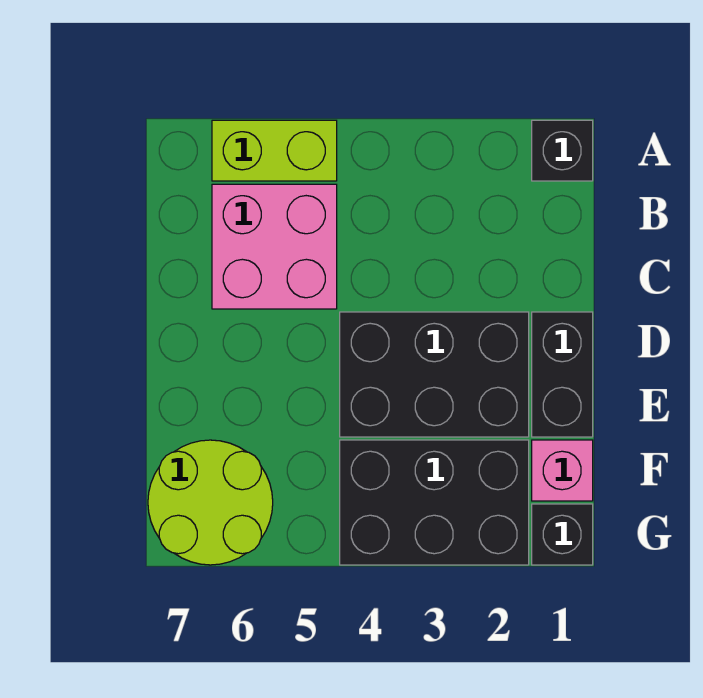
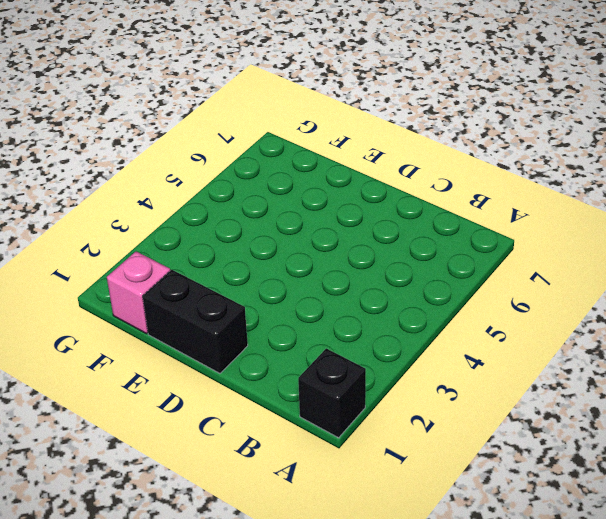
none -> lime brick A5:A6 level 1
none -> pink brick B5:C6 level 1

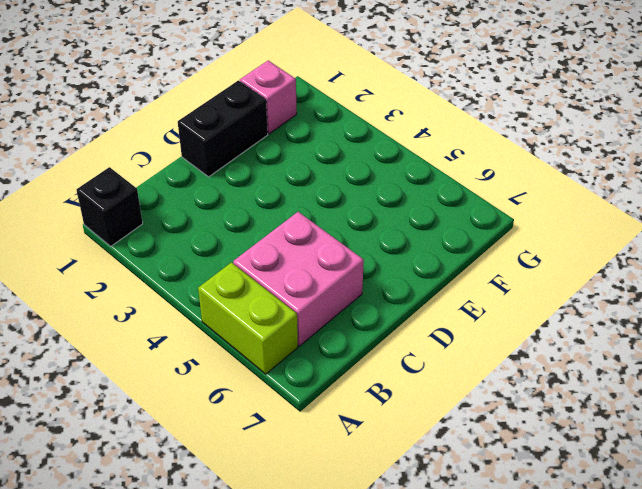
none -> black brick D2:E4 level 1
none -> black brick F2:G4 level 1

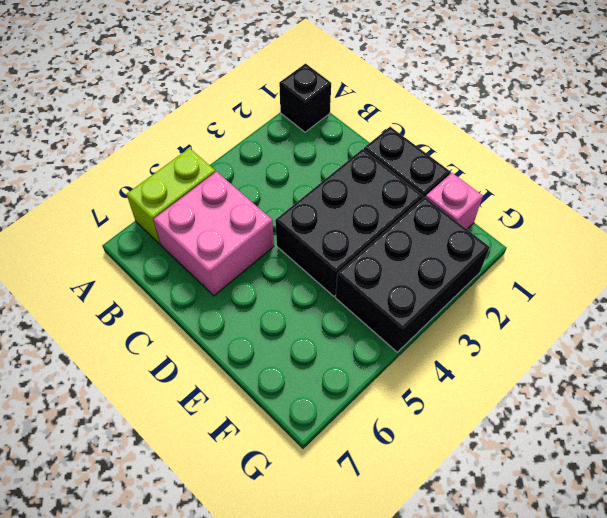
none -> lime round brick F6:G7 level 1
none -> black brick G1 level 1

